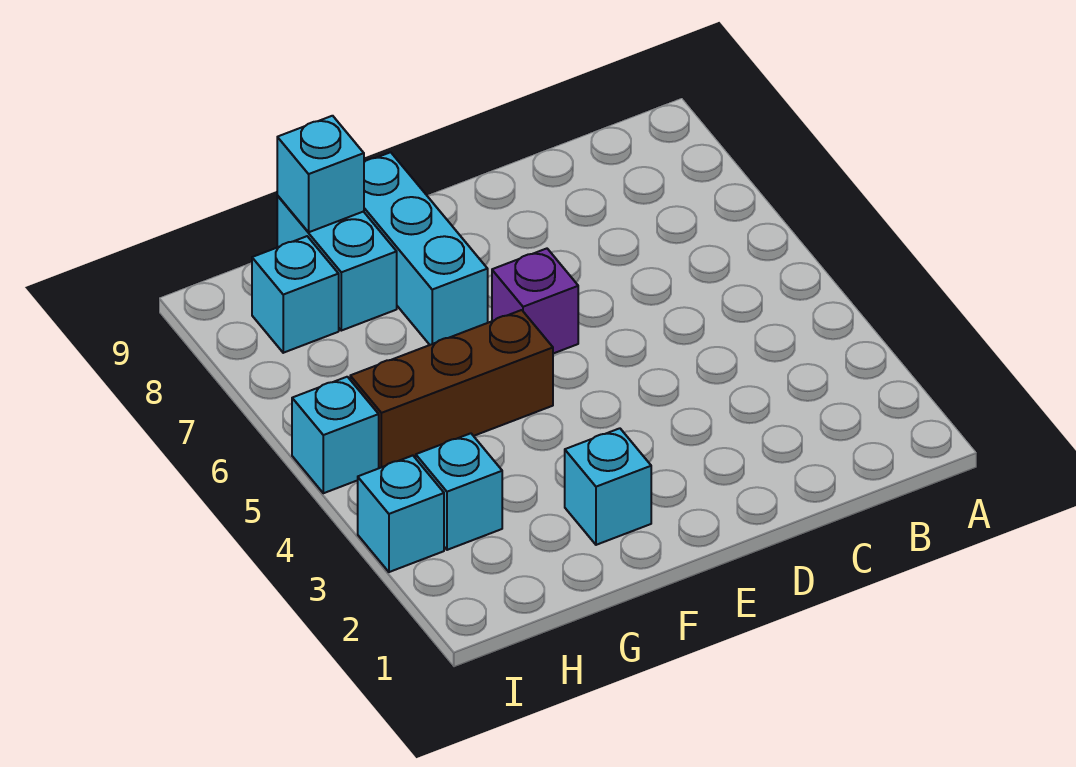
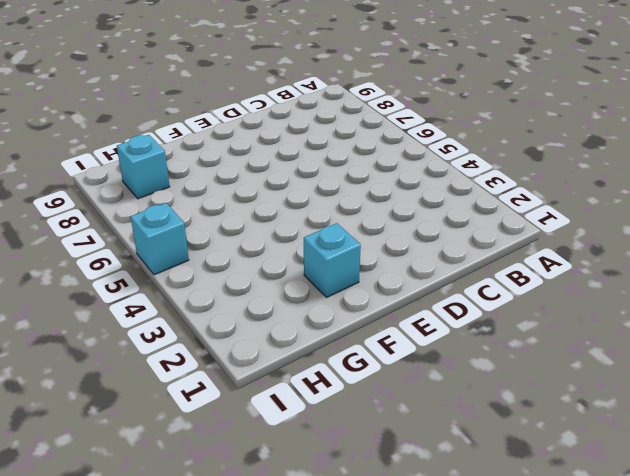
none -> purple brick E6 level 1
none -> brown brick F5:H5 level 1

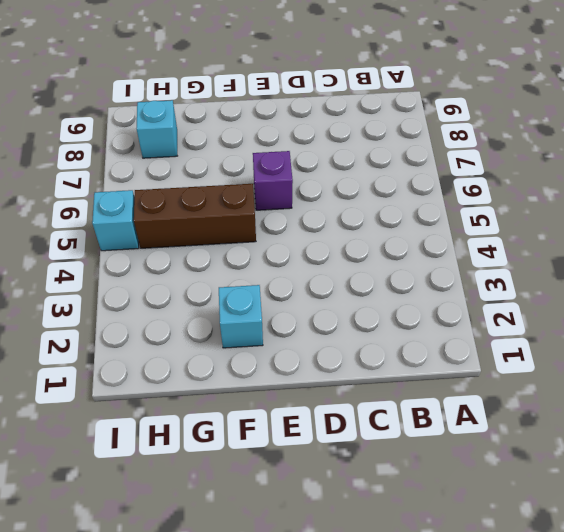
none -> cyan brick F7:F9 level 1
none -> cyan brick G8:G9 level 1

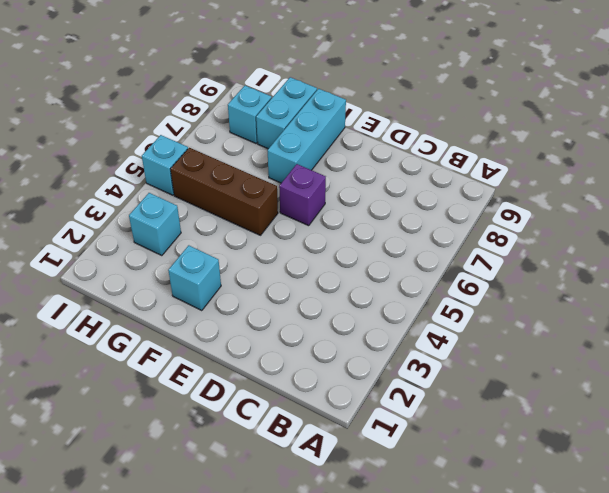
none -> cyan brick I3 level 1
none -> cyan brick G9 level 2

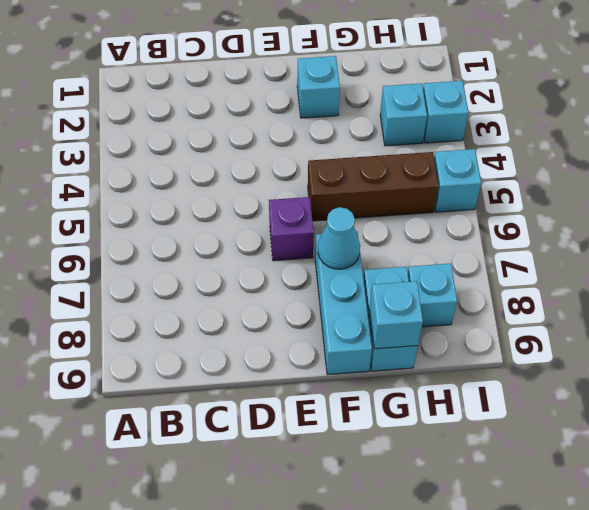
cyan cone F7 level 2 -> none

